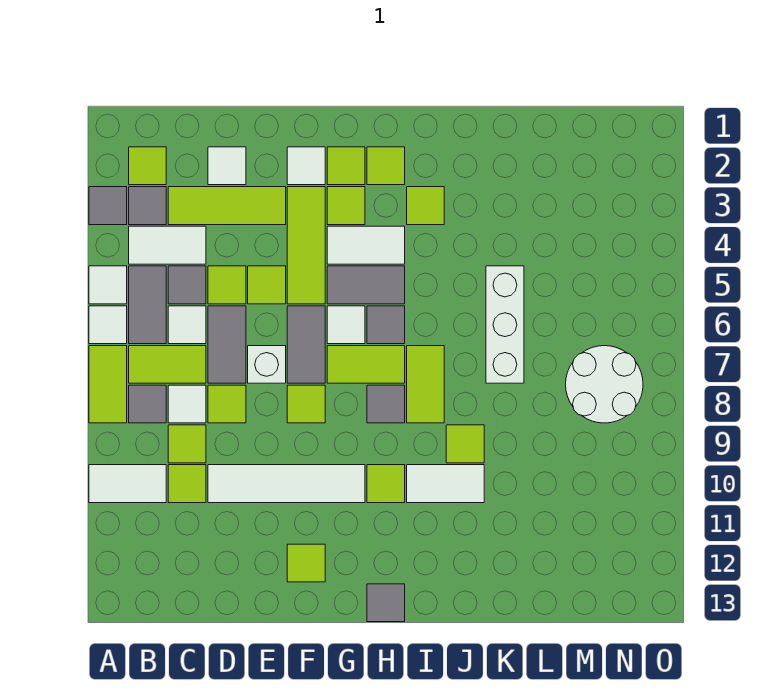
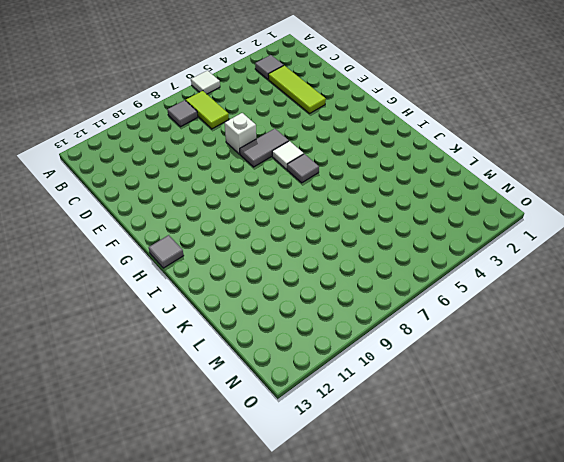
none -> grey tile A3 level 1
none -> white tile A5 level 1
none -> lime tile A7:A8 level 1
none -> white tile A10:B10 level 1

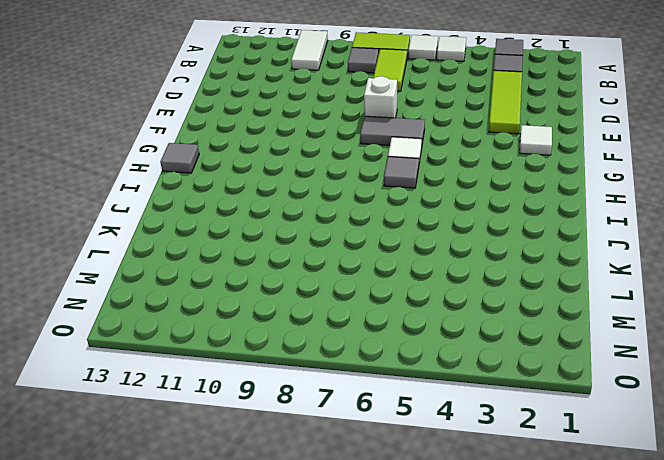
none -> lime tile B2 level 1
none -> white tile B4:C4 level 1
none -> grey tile B5:B6 level 1
none -> grey tile C5 level 1

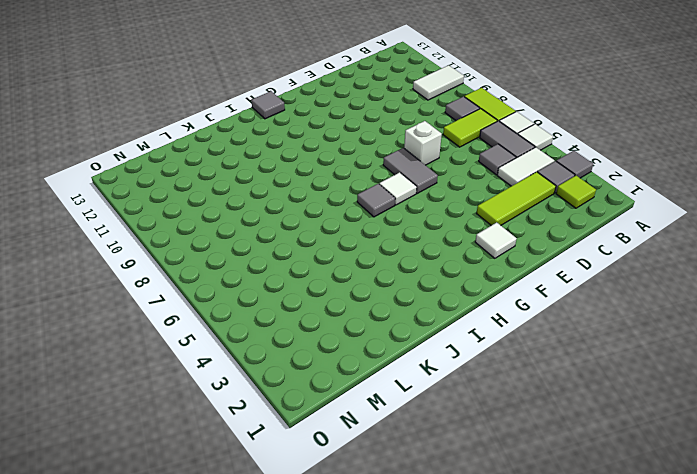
none -> white tile C6 level 1
none -> white tile C8 level 1
none -> lime tile C9 level 1
none -> lime tile C10 level 1

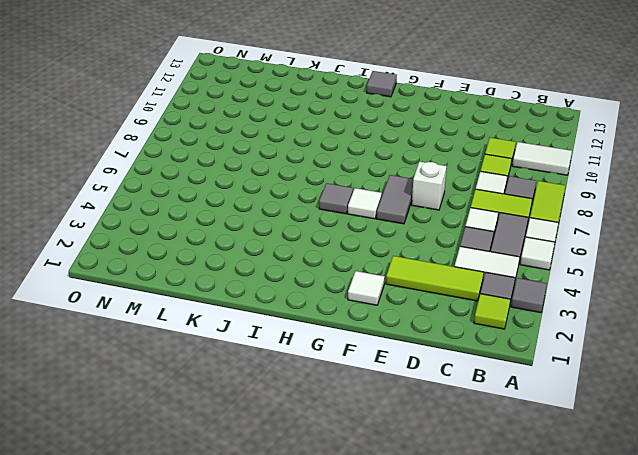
none -> white tile D2 level 1
none -> lime tile D5 level 1
none -> grey tile D6:D7 level 1
none -> lime tile D8 level 1

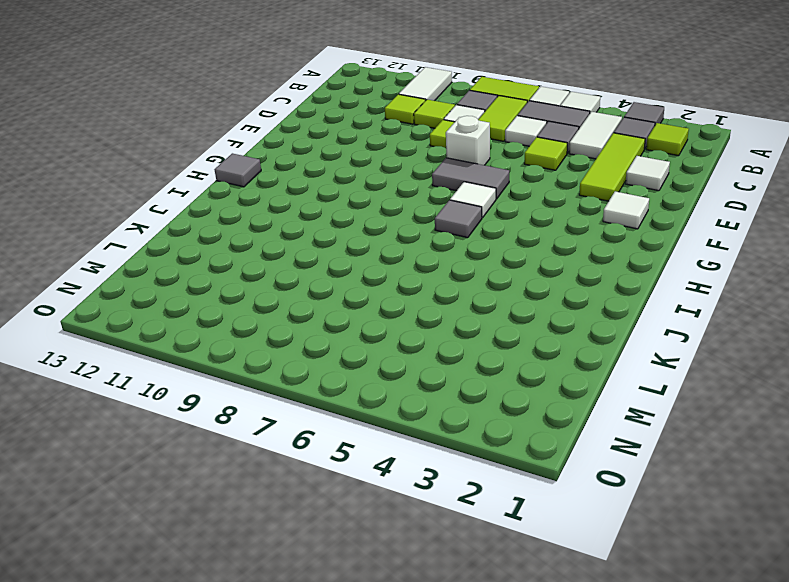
none -> grey tile D6:D7 level 1
none -> white tile D10:G10 level 1
none -> lime tile E5 level 1
none -> lime tile F3:F5 level 1

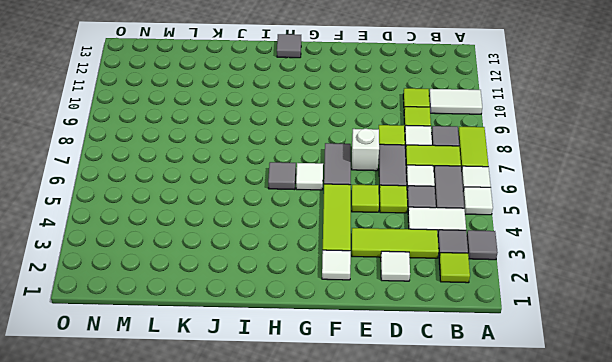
none -> white tile D10:G10 level 1
none -> lime tile F8 level 1
none -> lime tile F12 level 1
none -> lime tile G2 level 1

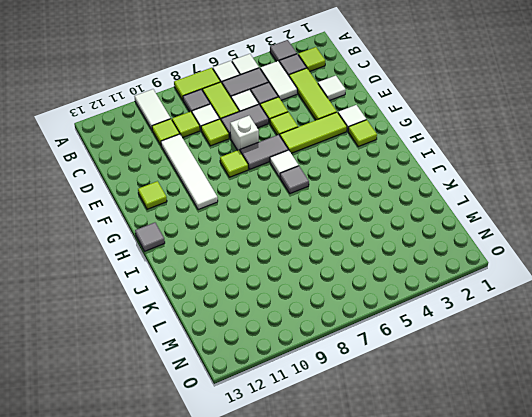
none -> lime tile G3 level 1
none -> white tile G4:H4 level 1
none -> grey tile G5:H5 level 1
none -> lime tile G7:H7 level 1

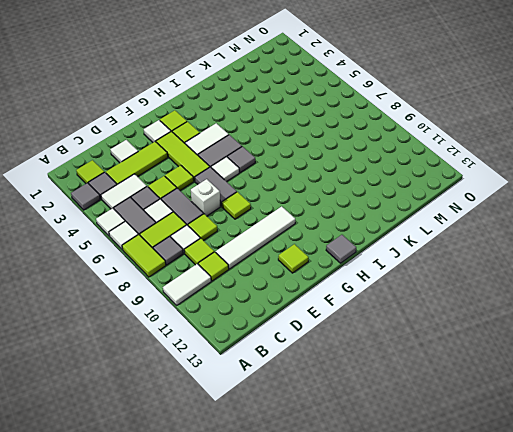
none -> lime tile G7:H7 level 1
none -> lime tile H2 level 1
none -> grey tile H8 level 1
none -> lime tile H10 level 1

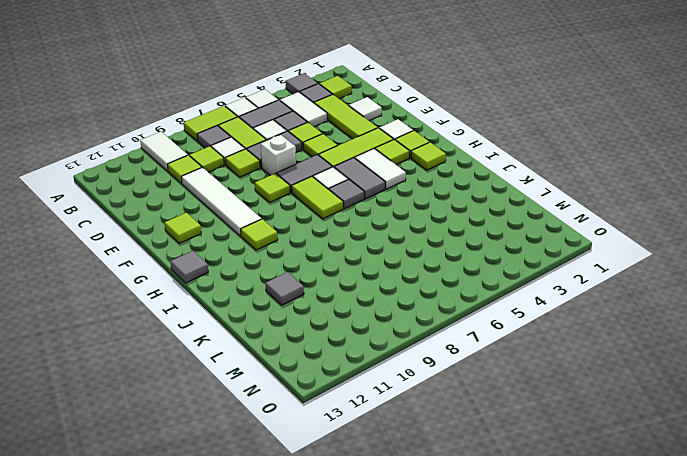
grey tile K11 level 1 -> grey tile H8 level 1
none -> lime tile I3 level 1
none -> lime tile I7:I8 level 1
none -> white tile I10:J10 level 1
none -> lime tile J9 level 1

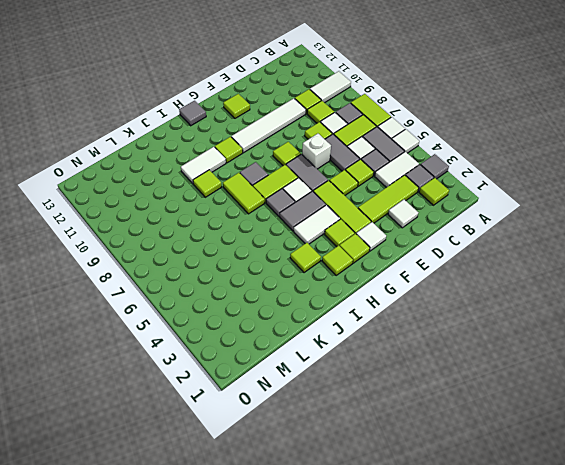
none -> white brick K5:K7 level 1
none -> white round brick M7:N8 level 1

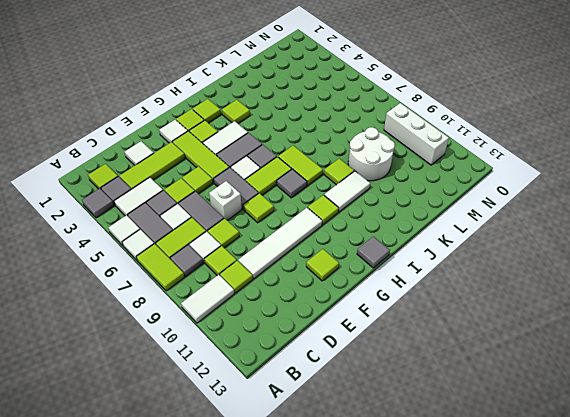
white round brick K9:L10 level 1 -> white round brick M7:N8 level 1
white brick N9:N11 level 1 -> white brick K5:K7 level 1

